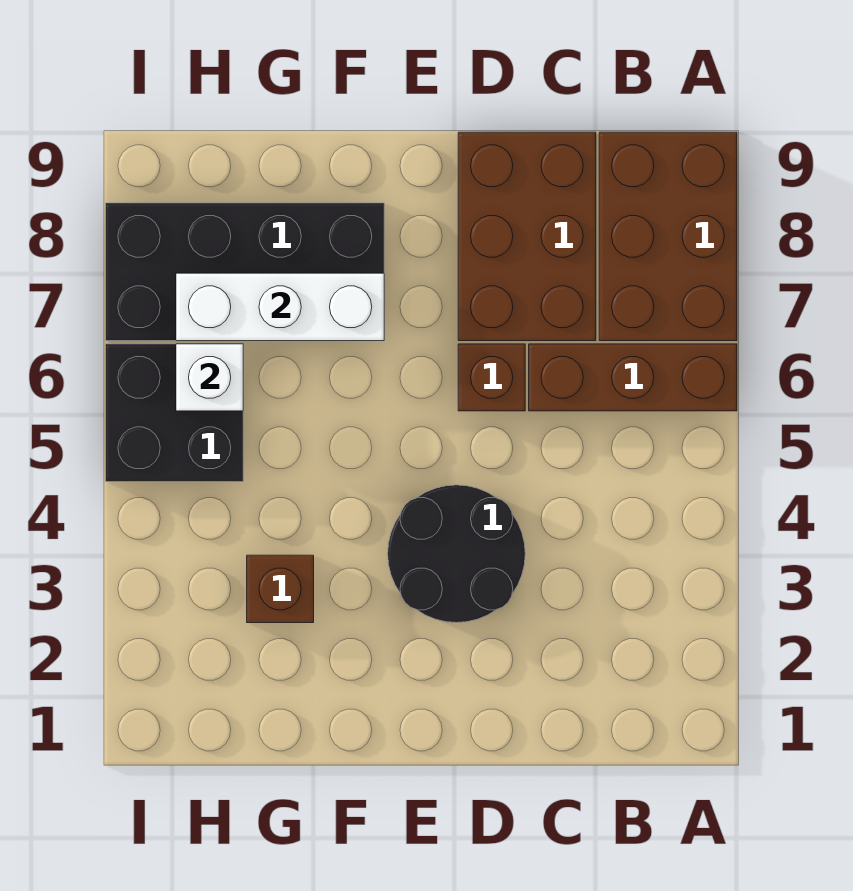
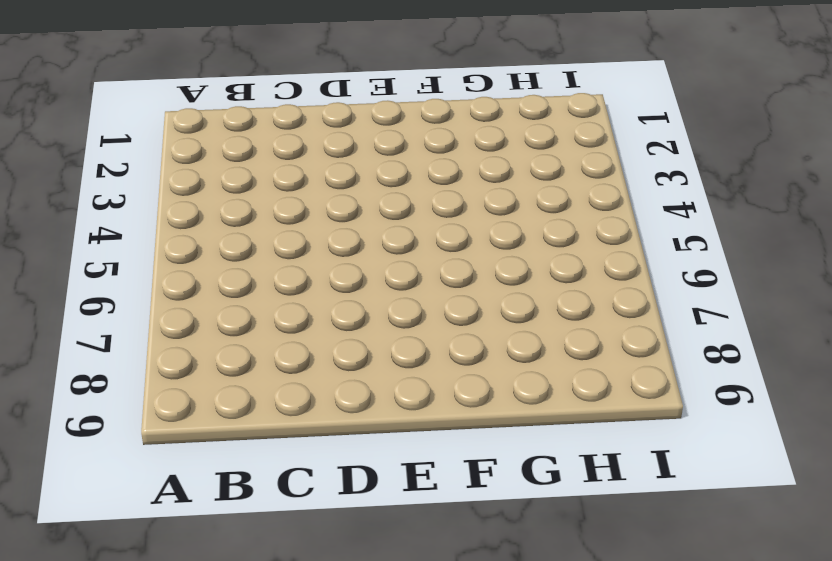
none -> brown brick A6:C6 level 1
none -> brown brick A7:B9 level 1

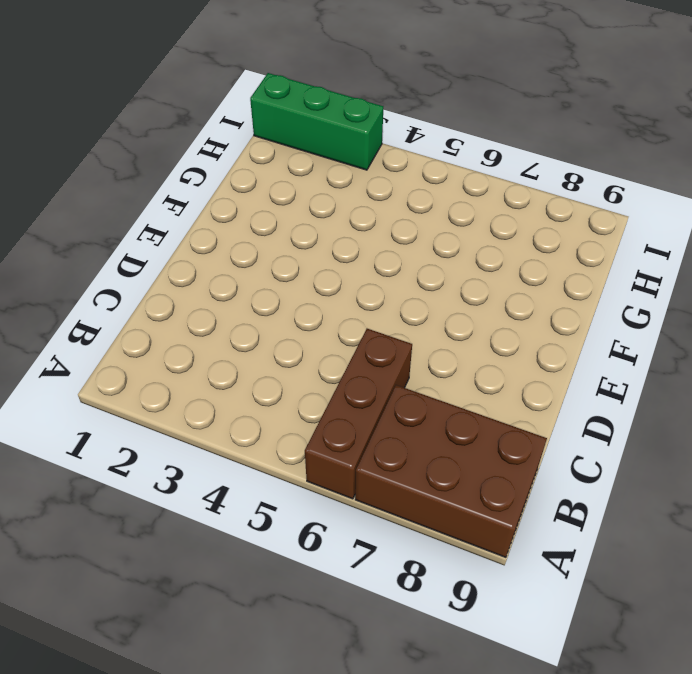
green brick I1:I3 level 1 -> none
none -> brown brick C7:D9 level 1
none -> black round brick D3:E4 level 1

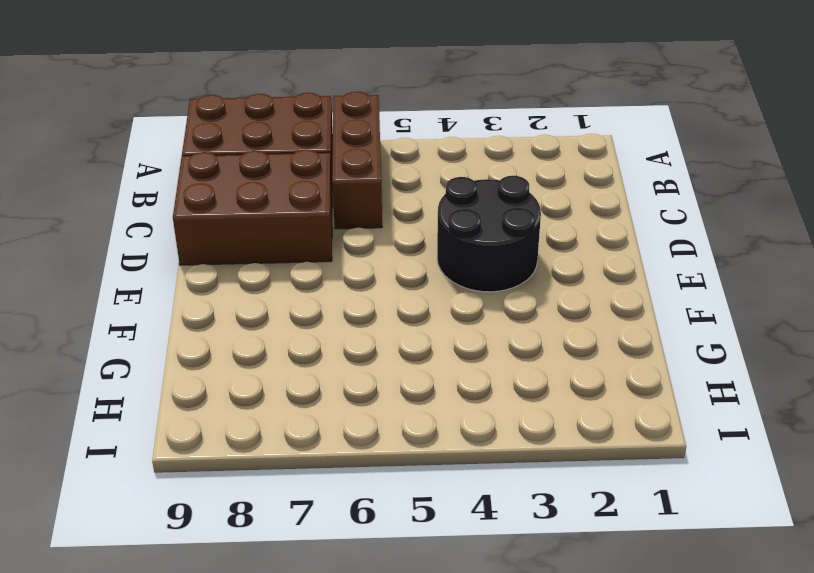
none -> brown brick D6 level 1
none -> black brick F7:I8 level 1

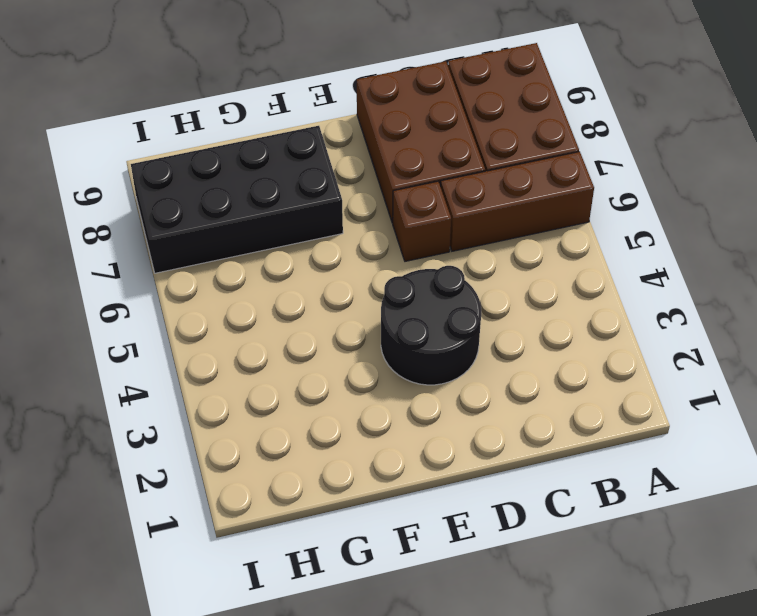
none -> brown brick G3 level 1
none -> black brick H5:I6 level 1

